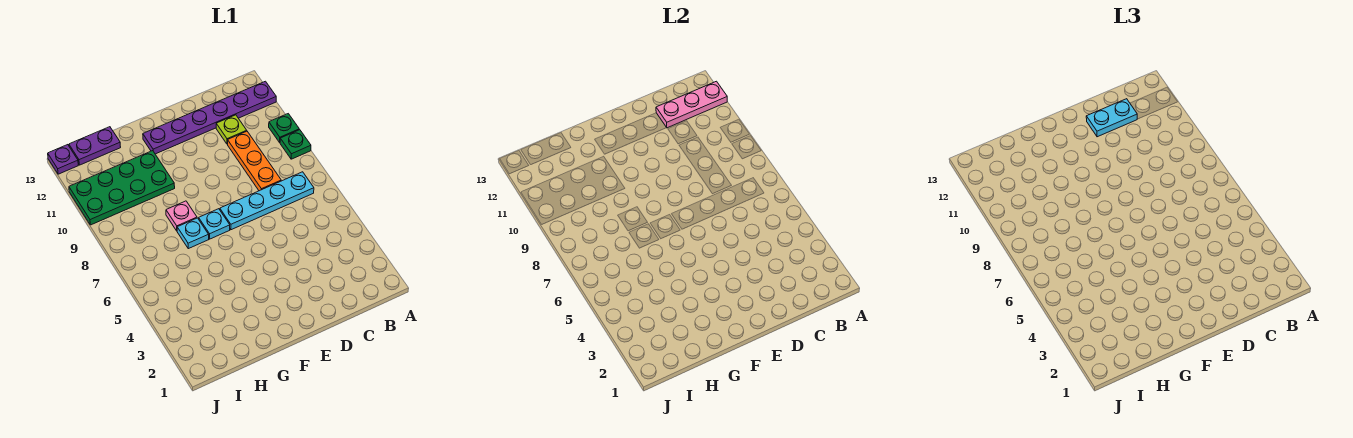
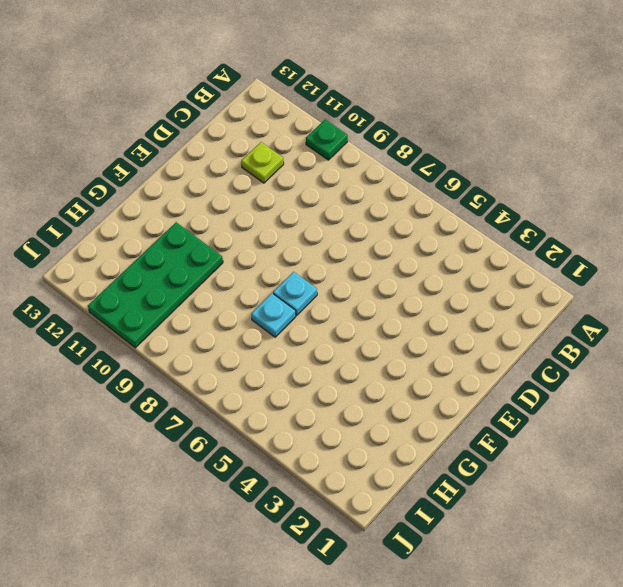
none -> green plate A9 level 1
none -> purple plate A12:F12 level 1
none -> cyan plate B7:E7 level 1

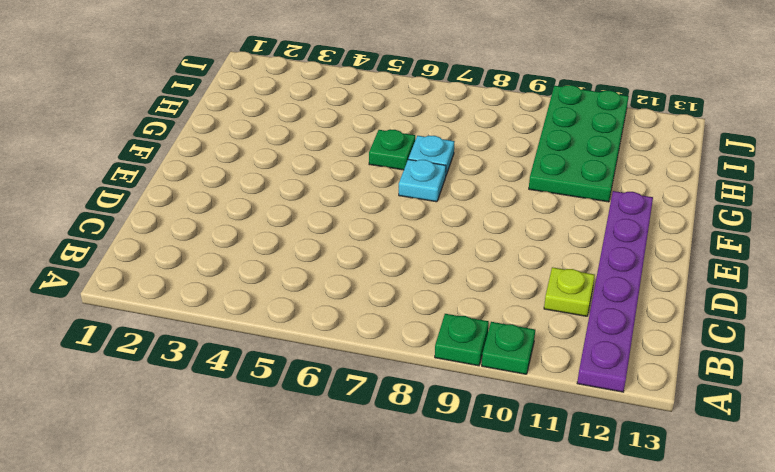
green plate G6 level 1 -> none
none -> cyan plate B7:E7 level 1
none -> orange plate C8:C10 level 1
none -> pink plate G8 level 1

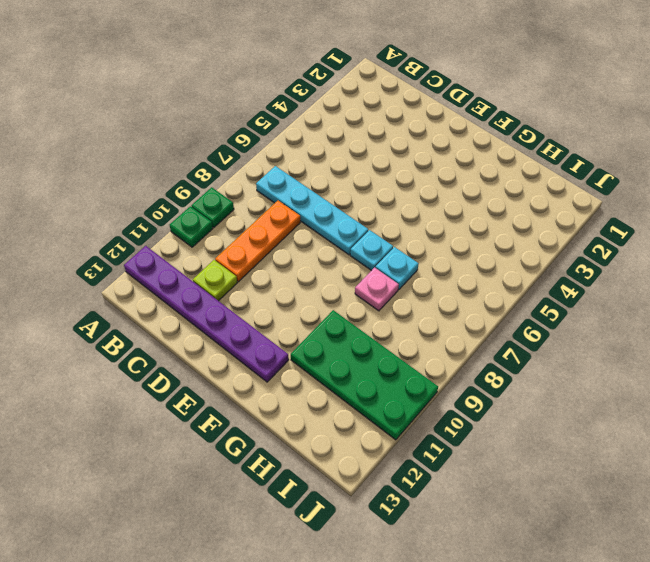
none -> purple plate H13:I13 level 1
none -> purple plate J13 level 1
none -> pink plate A12:C12 level 2

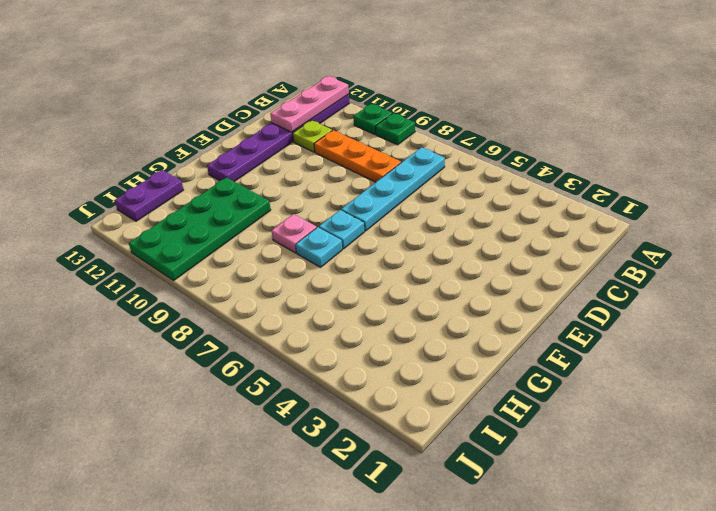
none -> purple plate J13 level 1
none -> cyan plate C12:D12 level 3

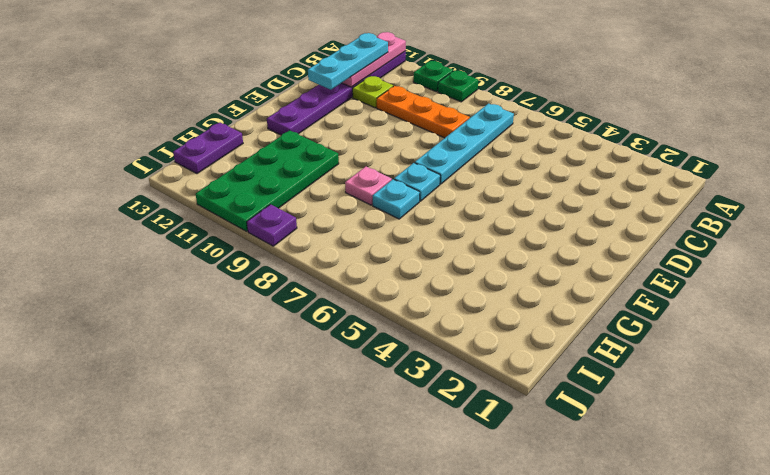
cyan plate B12:D12 level 3 -> cyan plate C12:D12 level 3
purple plate J9 level 1 -> purple plate J13 level 1

